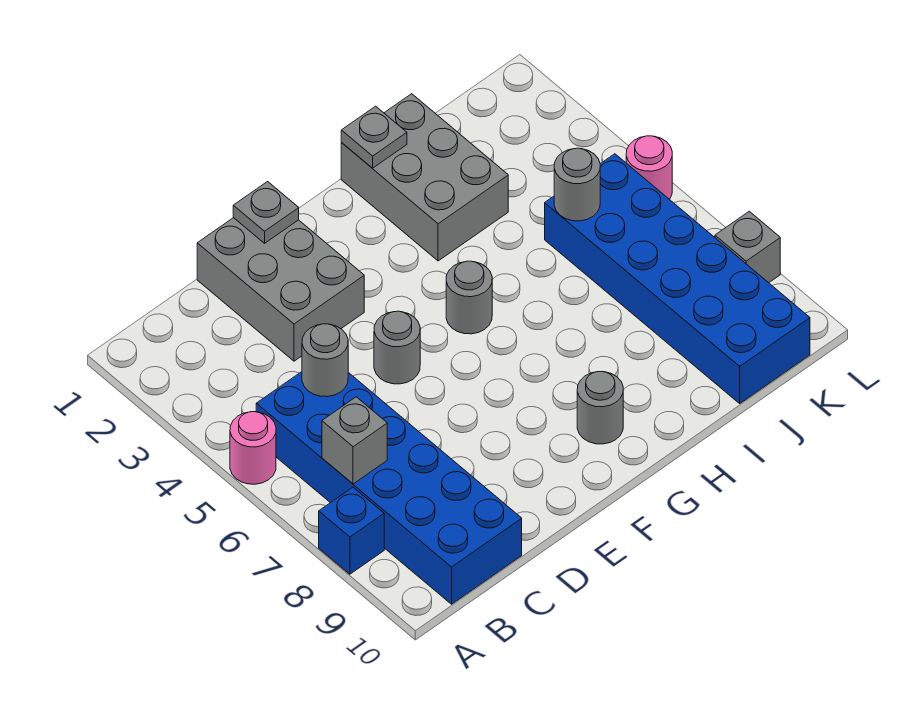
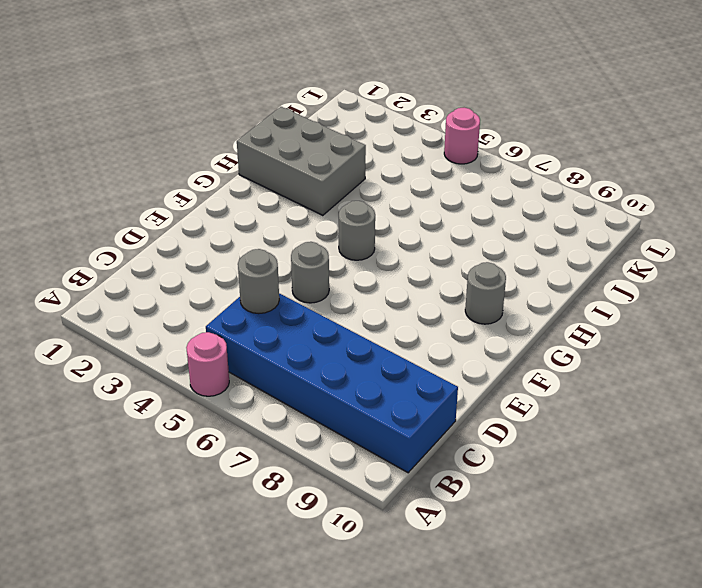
none -> blue brick A8 level 1
none -> grey brick D1:E3 level 1
none -> blue brick J5:K10 level 1

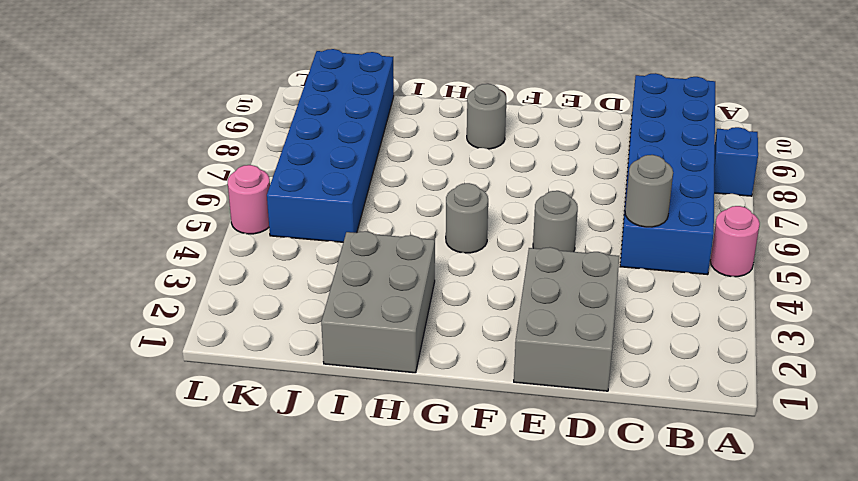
none -> grey brick L8 level 1
none -> grey brick B7 level 2
none -> grey plate E1 level 2

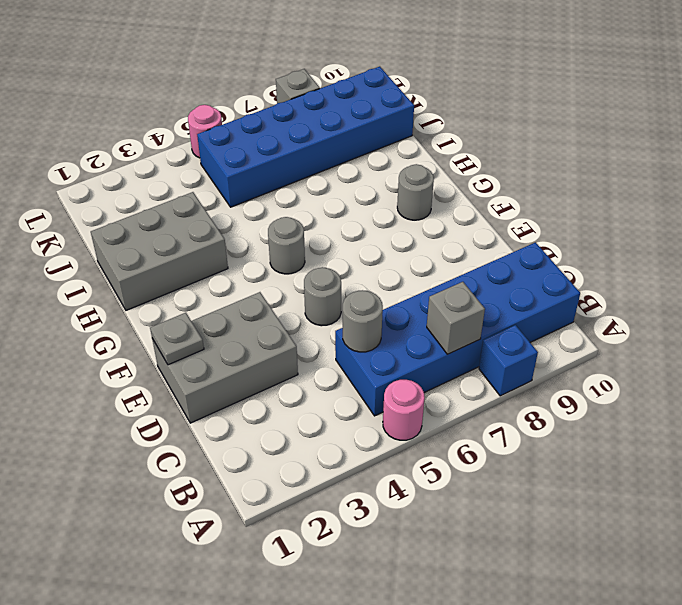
none -> grey plate H1 level 2
none -> grey round brick J5 level 2

